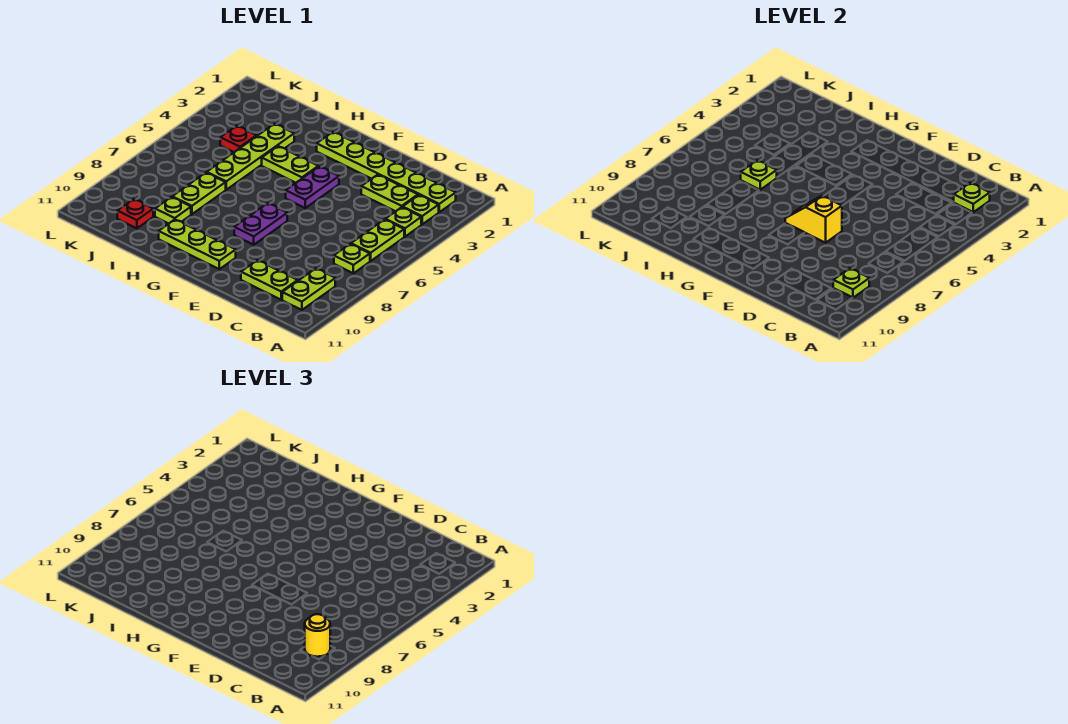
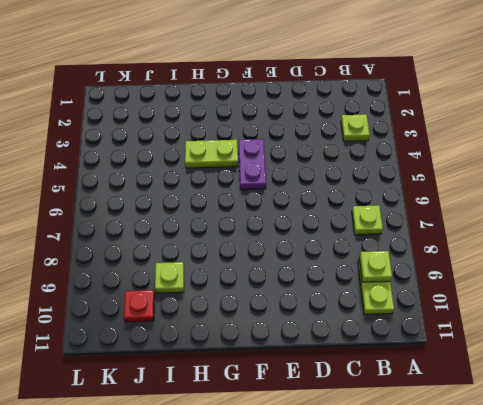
none -> lime plate B2:G2 level 1
none -> lime plate B4 level 1
none -> lime plate B5:B6 level 1

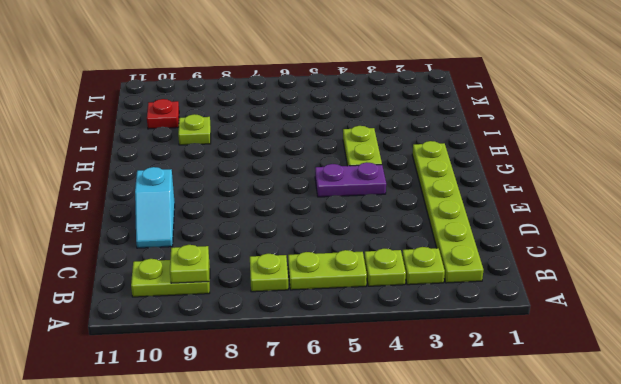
cyan slope D10:E10 level 1 top E -> lime plate C10:D10 level 1
none -> lime plate C3:D3 level 1
none -> purple plate F7:F8 level 1
none -> lime plate F10:H10 level 1

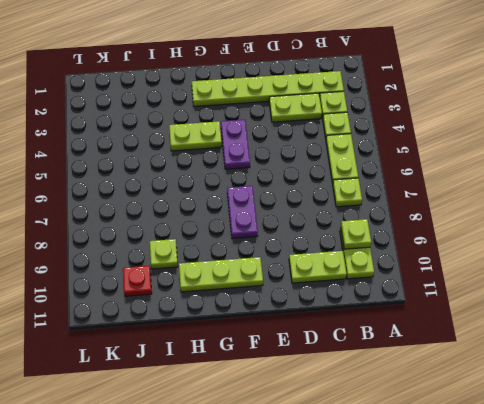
none -> lime plate I3:I6 level 1
none -> lime plate I7:I8 level 1
none -> red plate J4 level 1

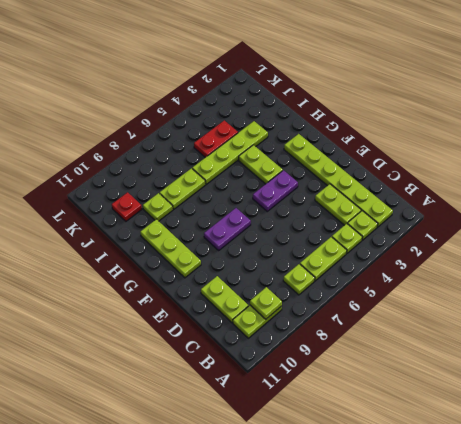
red plate J4:J5 level 1 -> red plate J4 level 1
none -> lime plate B2 level 2
none -> yellow slope E7:F7 level 2 top E
none -> lime plate I6 level 2

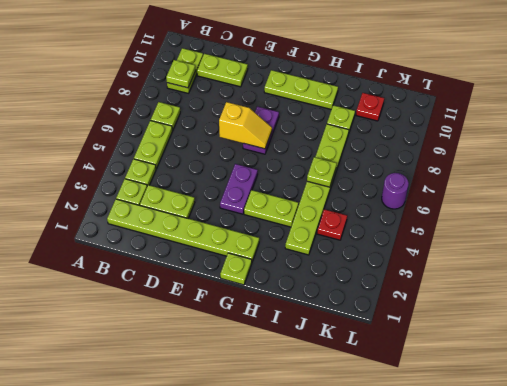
lime plate G1 level 1 -> lime plate B2 level 2
purple round brick L6 level 1 -> none
none -> yellow round brick B9 level 3

